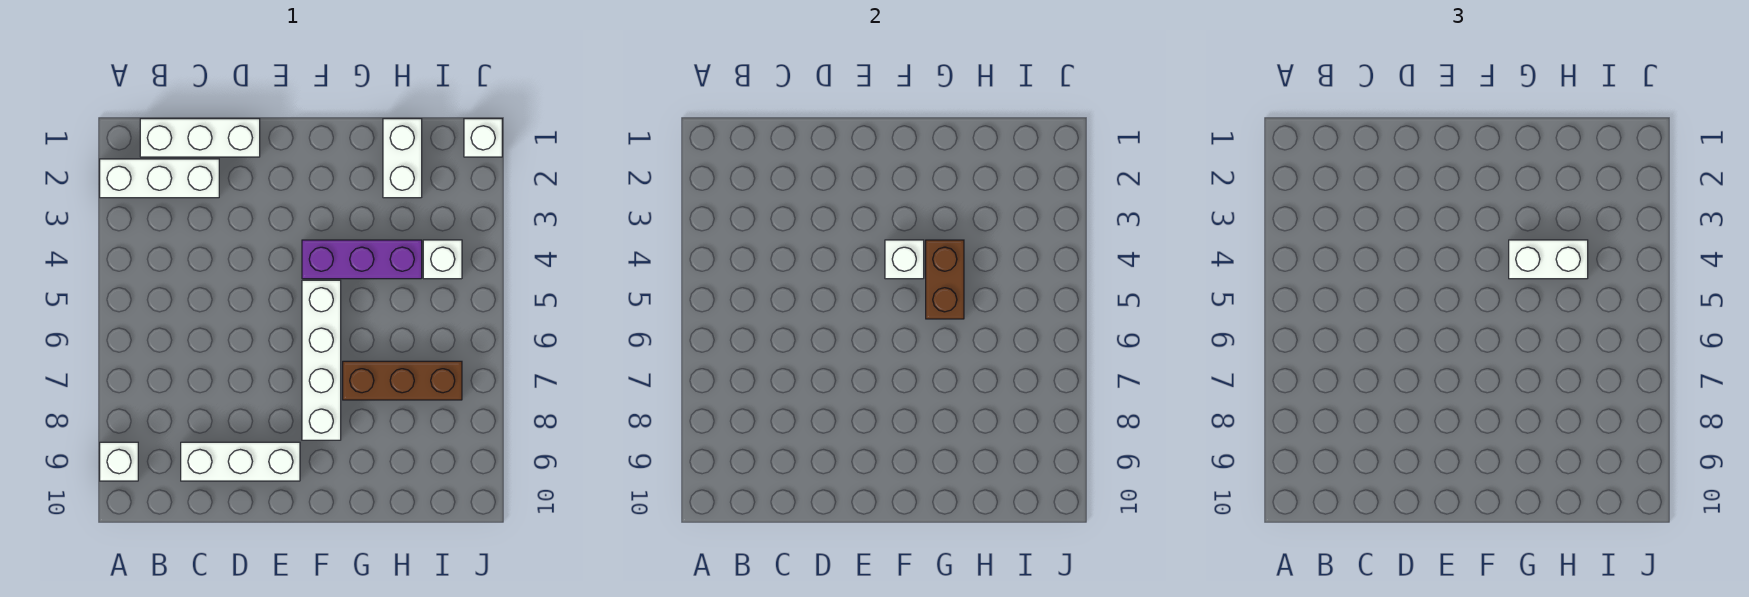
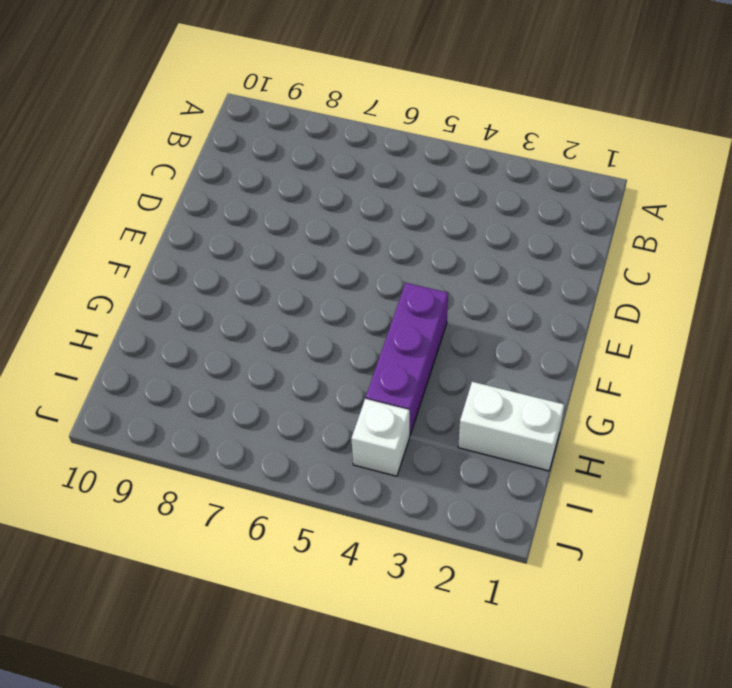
none -> white brick A2:C2 level 1
none -> white brick A9 level 1
none -> white brick B1:D1 level 1

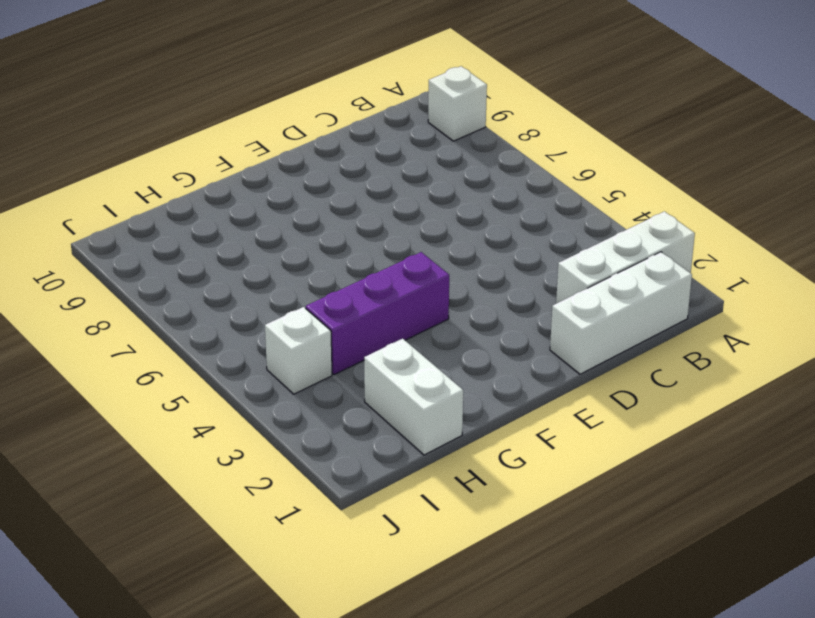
none -> white brick C9:E9 level 1
none -> white brick F5:F8 level 1
none -> brown brick G7:I7 level 1

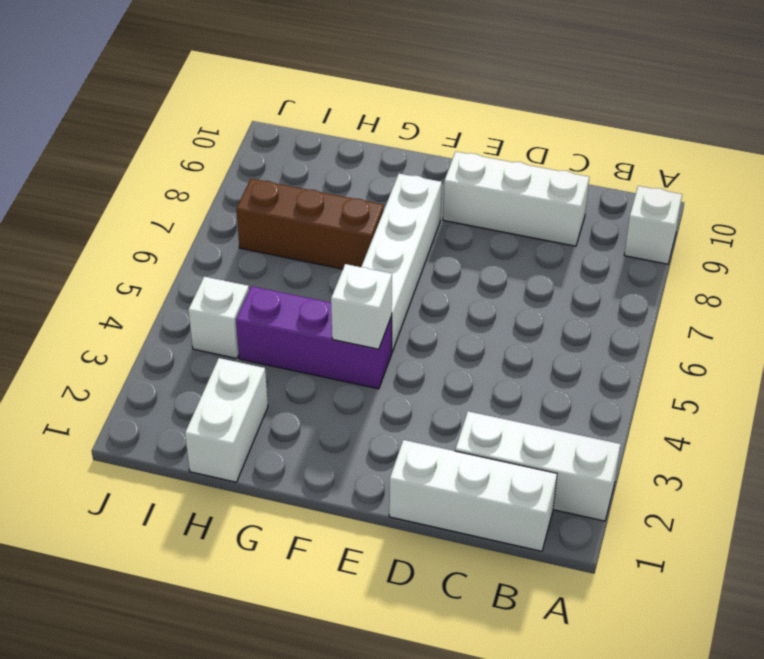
none -> white brick J1 level 1
none -> brown brick G4:G5 level 2
none -> white brick G4:H4 level 3

